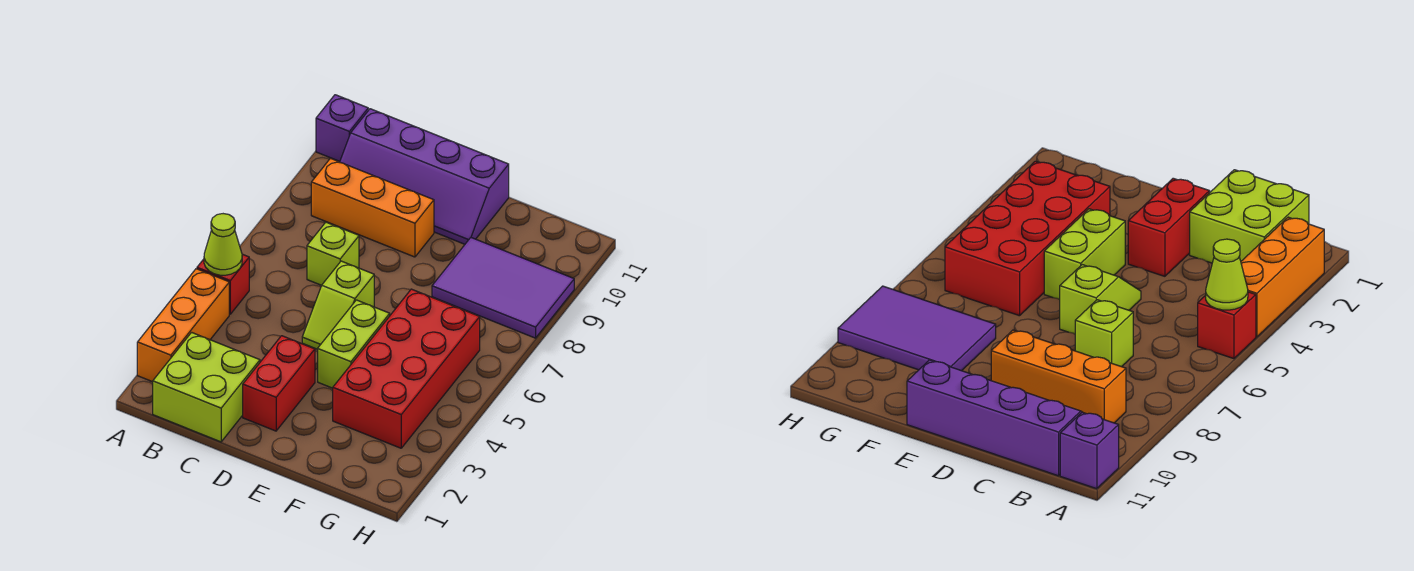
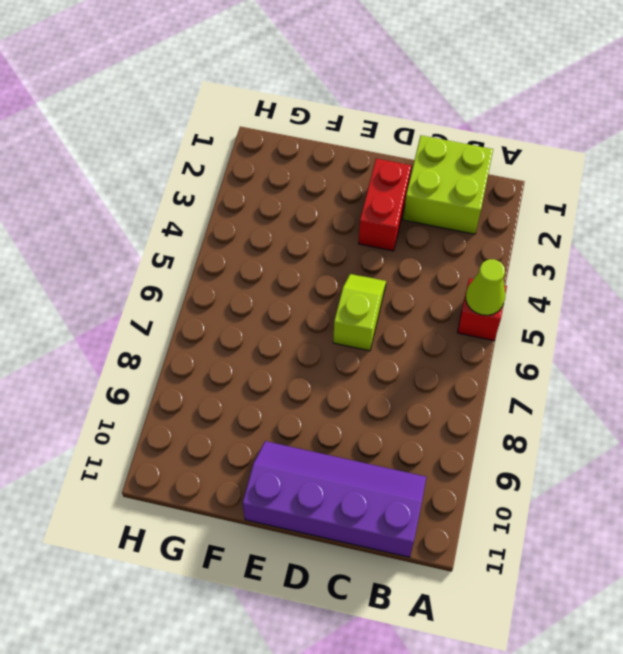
none -> orange brick A2:A4 level 1
none -> purple brick A11 level 1
none -> orange brick B9:D9 level 1

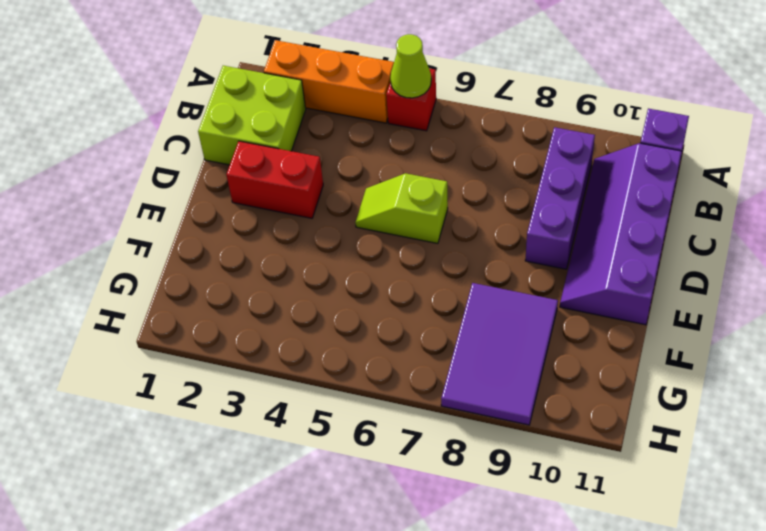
purple brick B9:D9 level 1 -> orange brick B9:D9 level 1
none -> lime brick C7 level 1
none -> lime brick E4:E5 level 1
none -> red brick F3:G6 level 1

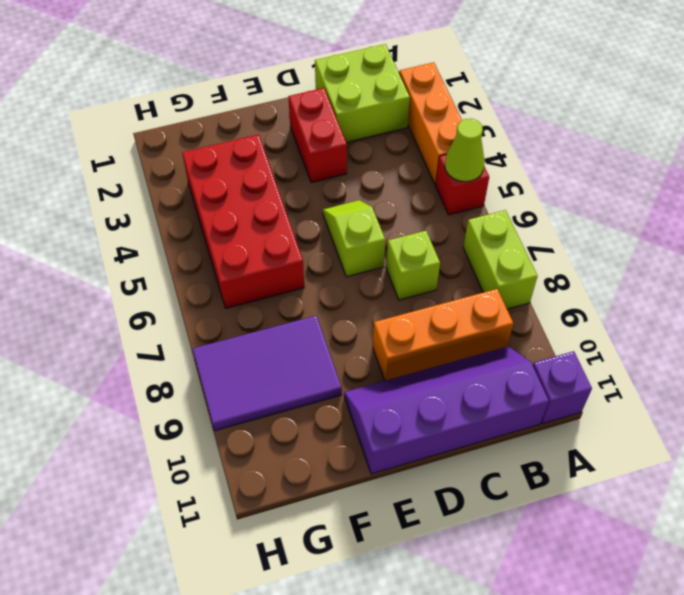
lime brick A7:A8 level 1 -> lime brick E4:E5 level 1

